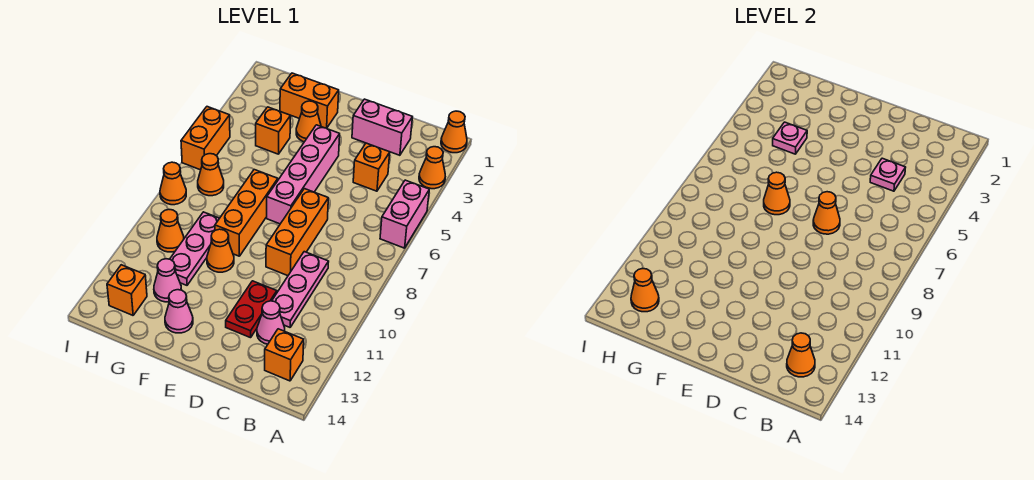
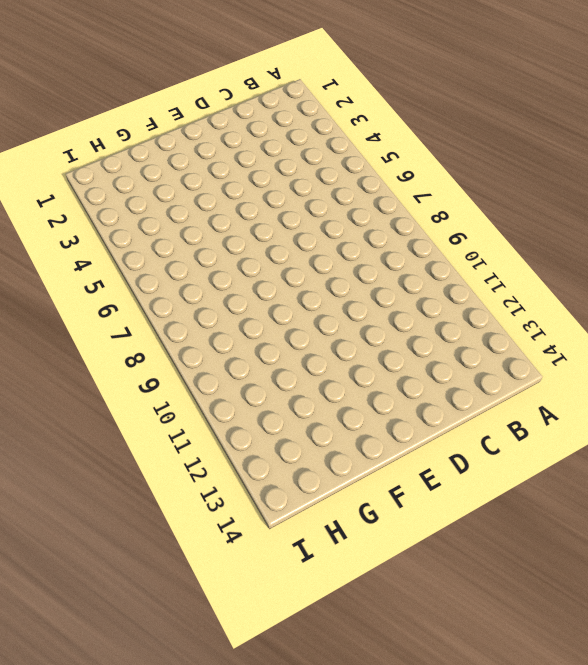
none -> orange cone A1 level 1
none -> orange cone A3 level 1
none -> pink brick A5:A6 level 1
none -> orange brick B13 level 1

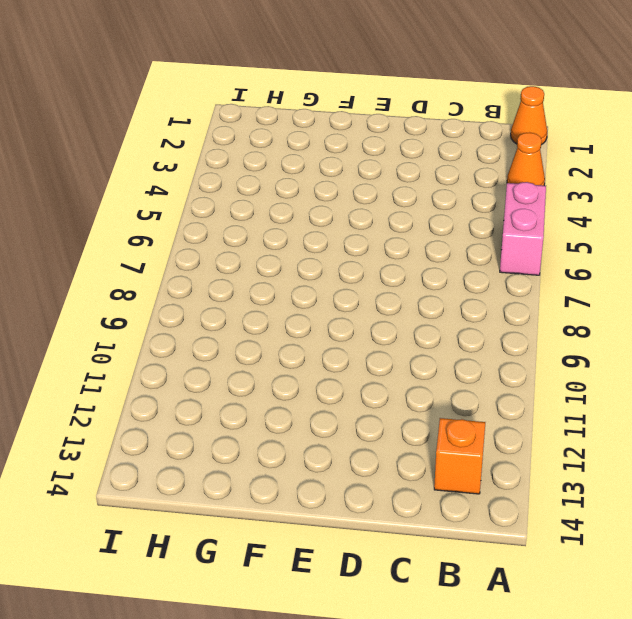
none -> pink brick C2:D2 level 1
none -> orange brick C4 level 1
none -> pink plate C9:C11 level 1
none -> pink cone C12 level 1

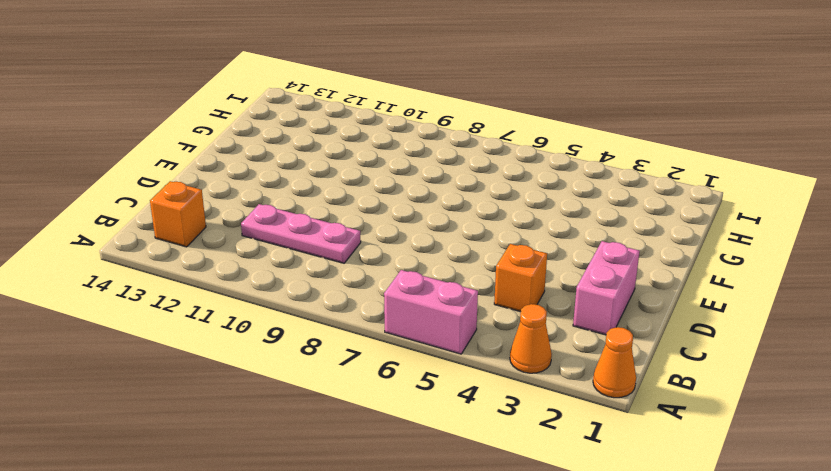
none -> pink cone C12 level 1
none -> orange brick D7:D9 level 1
none -> red plate D11:D12 level 1
none -> pink brick E4:E7 level 1

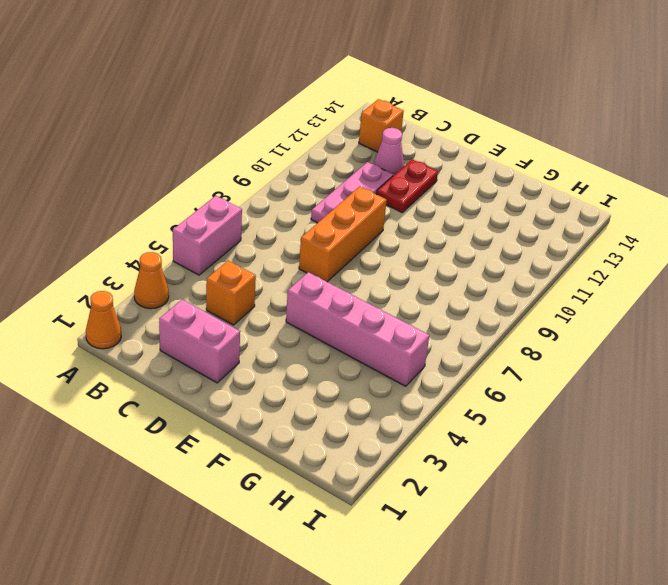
pink brick E5:H5 level 1 -> pink brick E4:E7 level 1
none -> orange brick F2:G2 level 1
none -> orange cone F3 level 1
none -> orange brick F7:F9 level 1
none -> orange cone F10 level 1

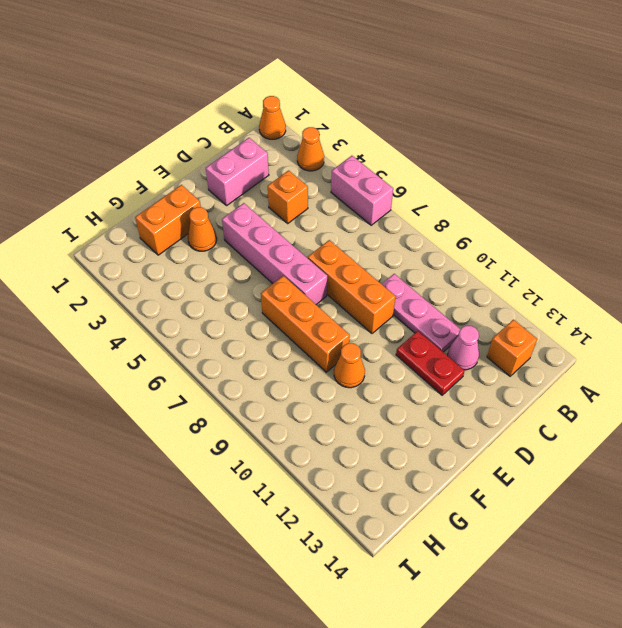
none -> pink cone F13 level 1
none -> orange brick G4 level 1
none -> pink plate G9:G11 level 1
none -> pink cone G12 level 1

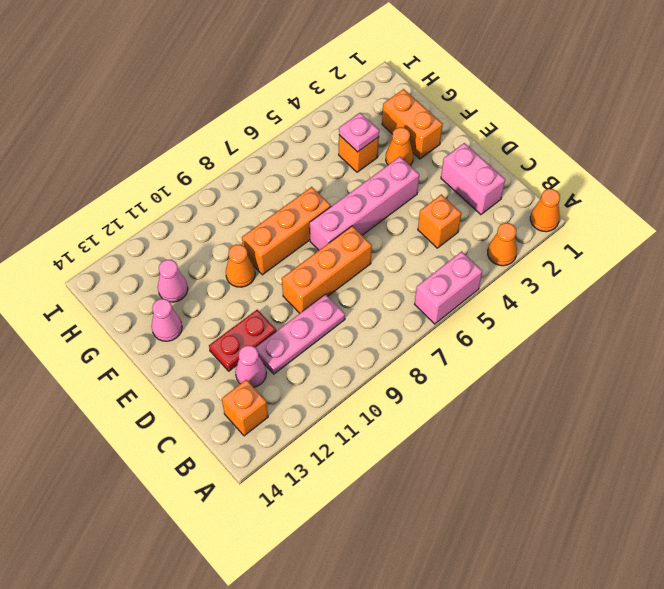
none -> pink plate G9:G11 level 1
none -> orange cone H7 level 1
none -> orange cone H10 level 1
none -> orange brick H13 level 1

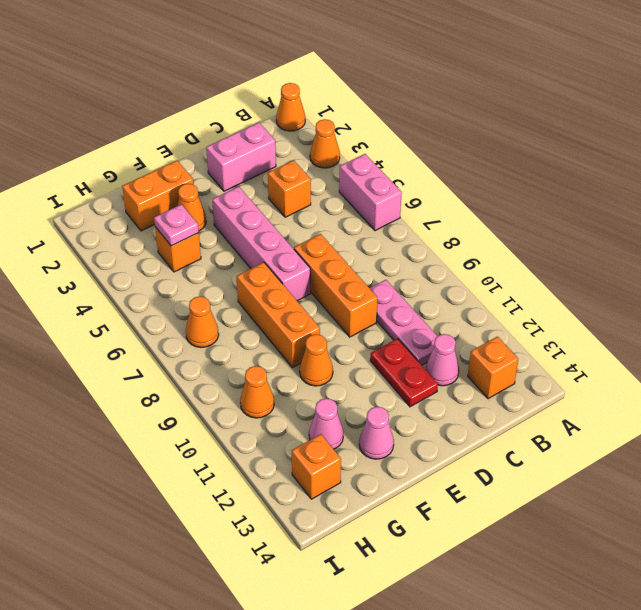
none -> pink plate G9:G11 level 1
none -> orange brick I5:I6 level 1
none -> orange cone I8 level 1
none -> orange cone B13 level 2

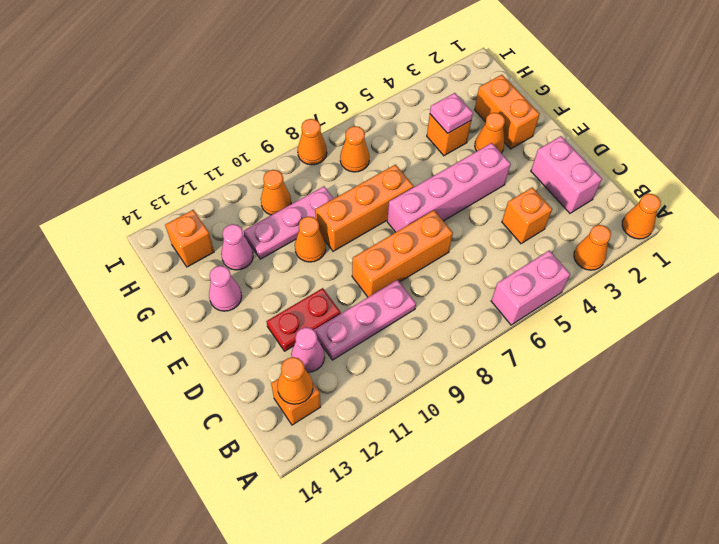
none -> orange brick I5:I6 level 1
none -> pink plate C4 level 2
none -> orange cone D7 level 2
none -> orange cone F7 level 2

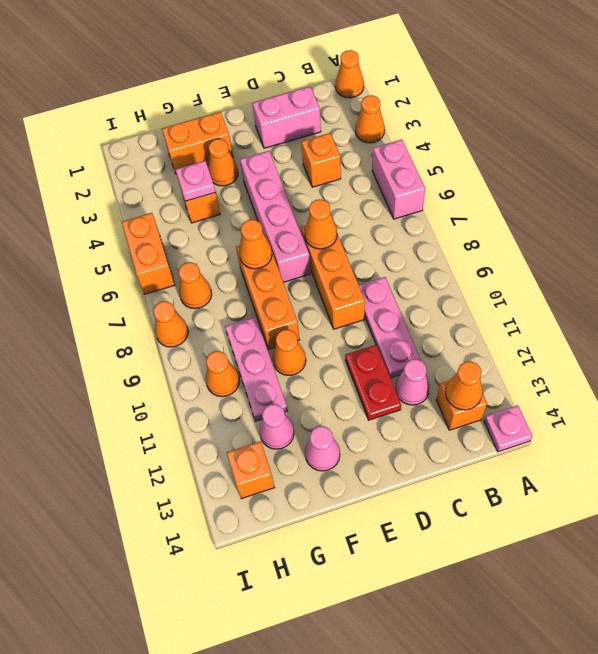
pink plate A14 level 1 -> pink plate C4 level 2
none -> orange cone H13 level 2

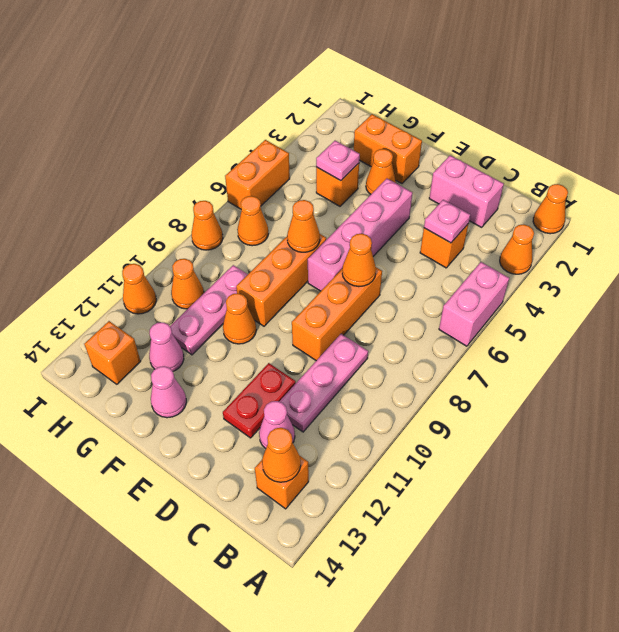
orange cone I11 level 1 -> orange cone H13 level 2

